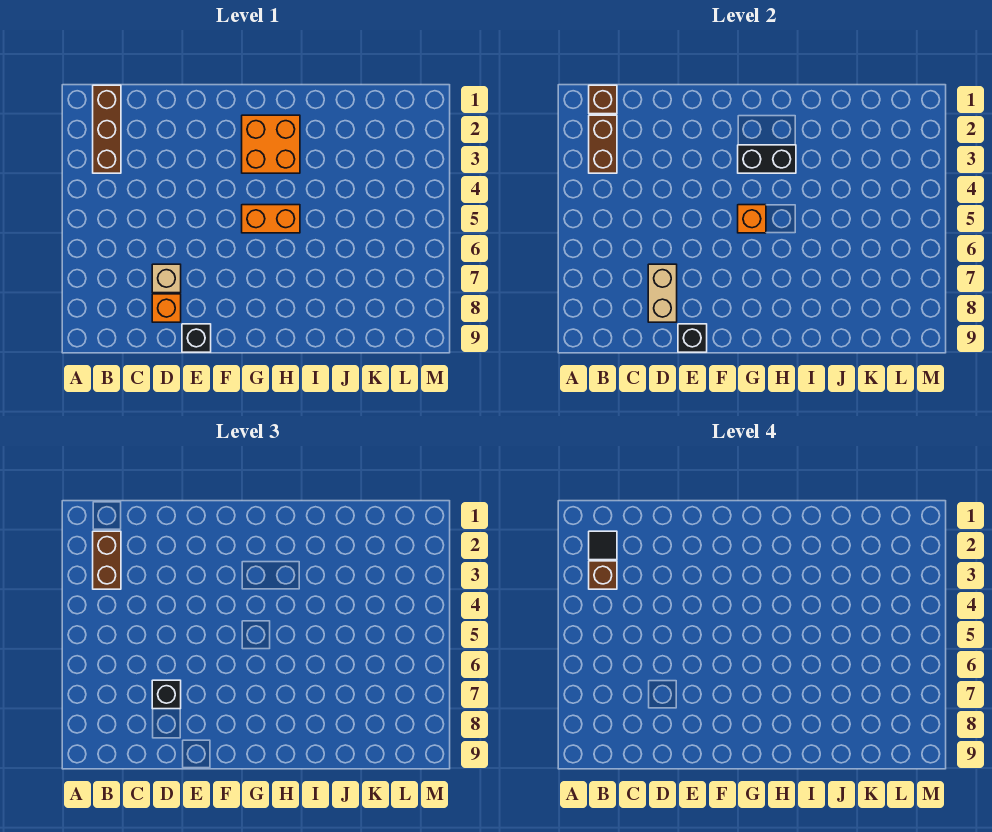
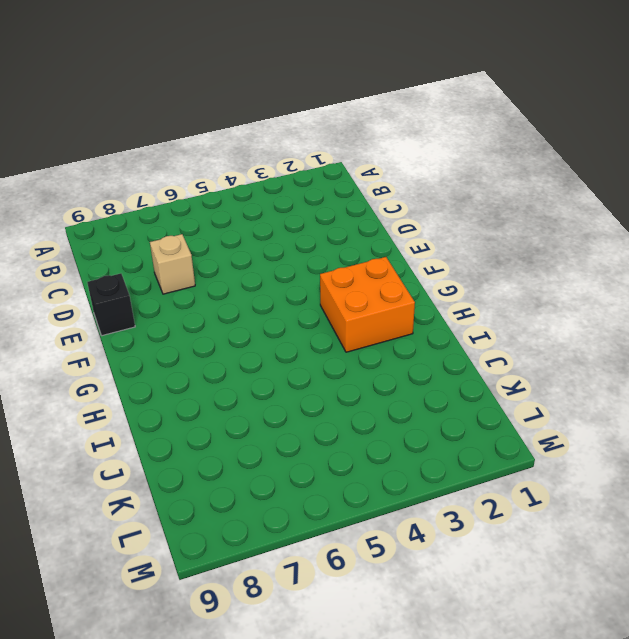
none -> brown brick B1:B3 level 1
none -> orange brick D8 level 1
none -> orange brick G5:H5 level 1

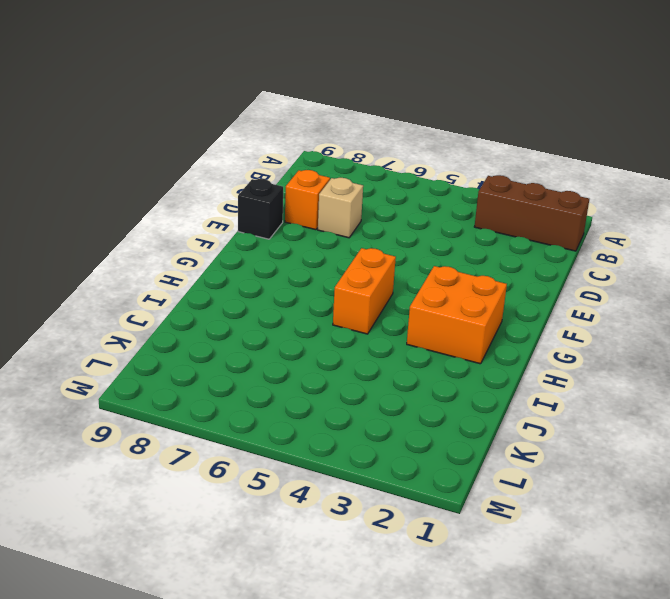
none -> brown brick B1 level 2
none -> brown brick B2:B3 level 2
none -> tan brick D7:D8 level 2

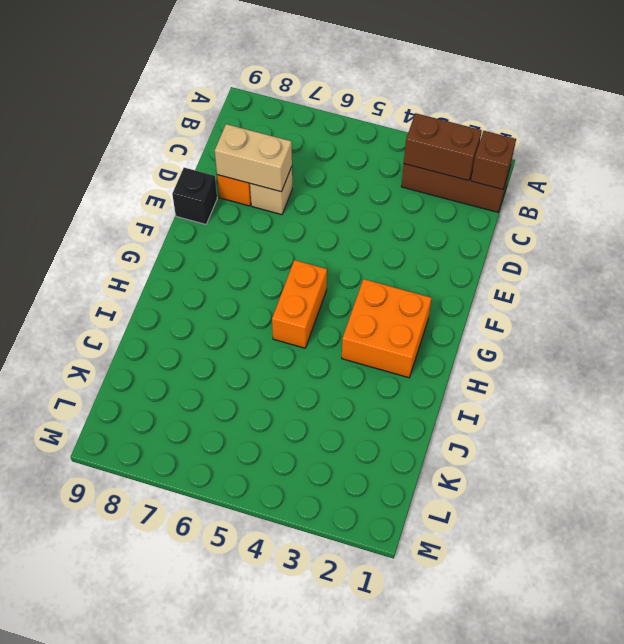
none -> black brick E9 level 2
none -> black brick G3:H3 level 2
none -> orange brick G5 level 2

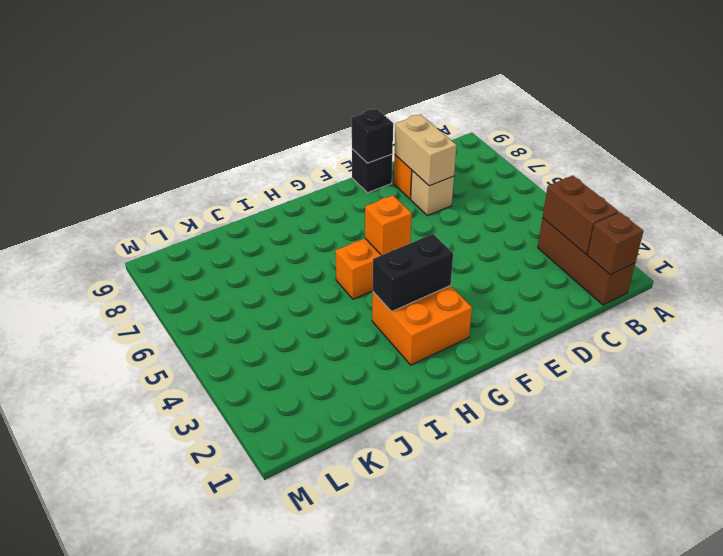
none -> brown brick B2:B3 level 3
none -> black brick D7 level 3
none -> black tile B2 level 4

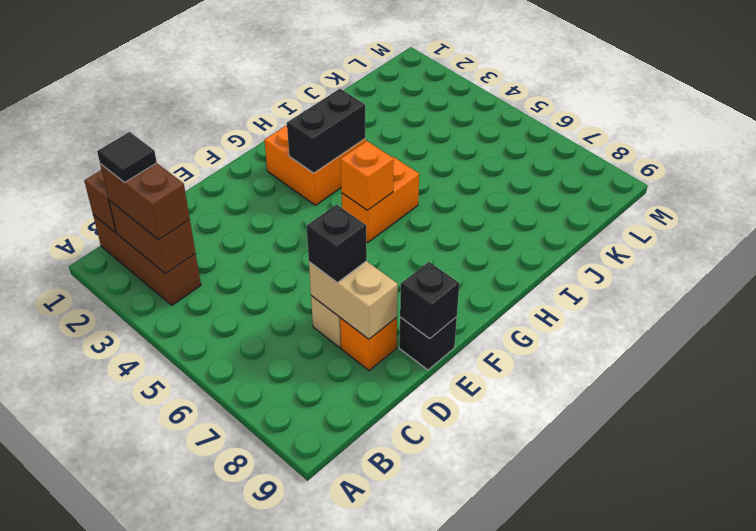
none -> brown brick B3 level 4

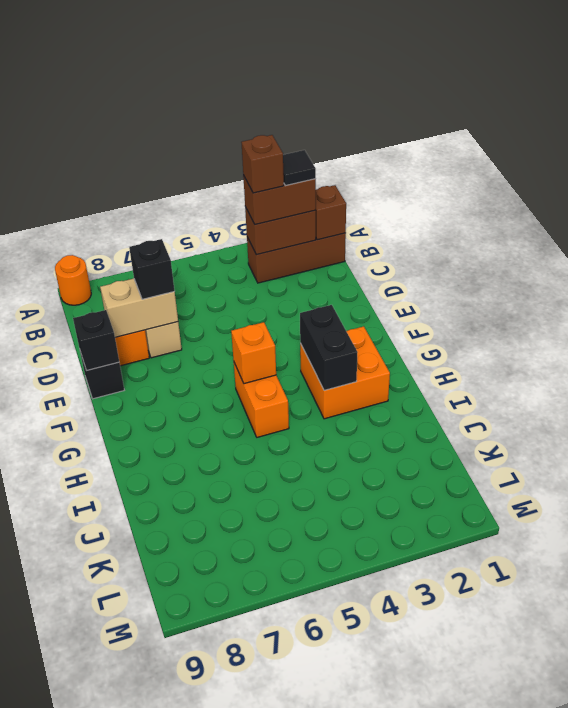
orange round brick A9 level 1 -> none

